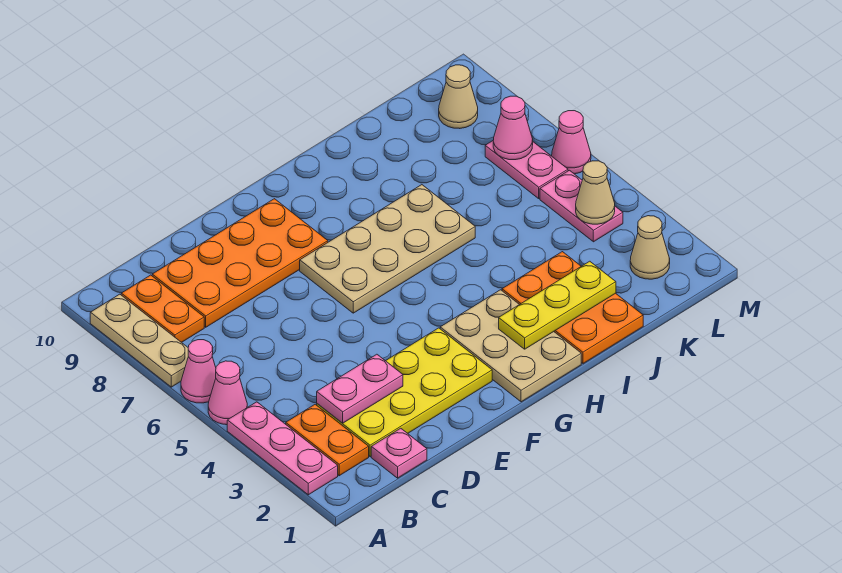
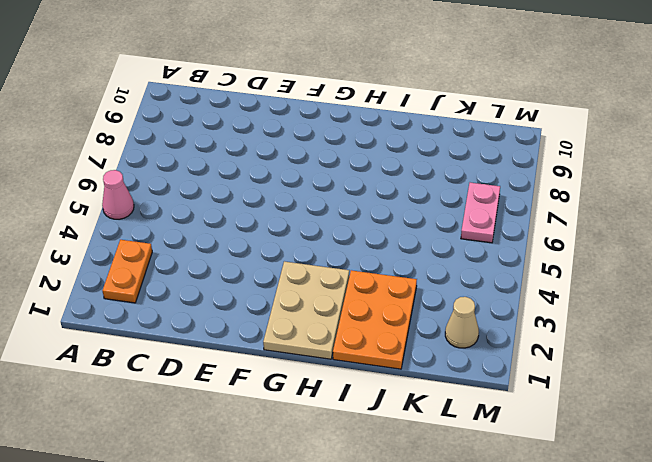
none -> pink plate A2:A4 level 1
none -> pink cone A6 level 1
none -> tan plate A7:A9 level 1

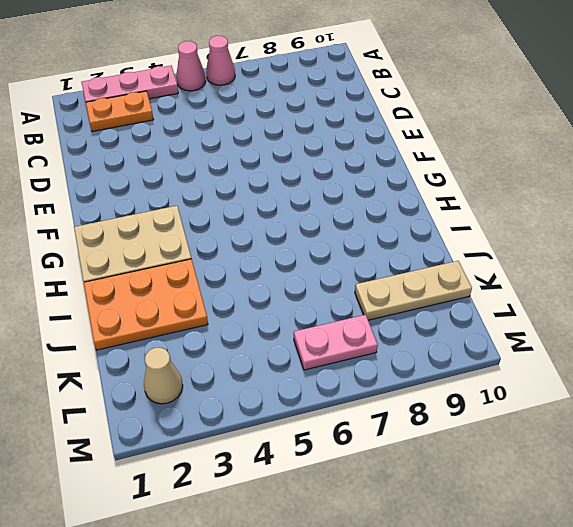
tan plate K8:K10 level 1 -> tan plate A7:A9 level 1
none -> orange plate B8:B9 level 1
none -> pink plate C1 level 1
none -> yellow plate C2:F3 level 1

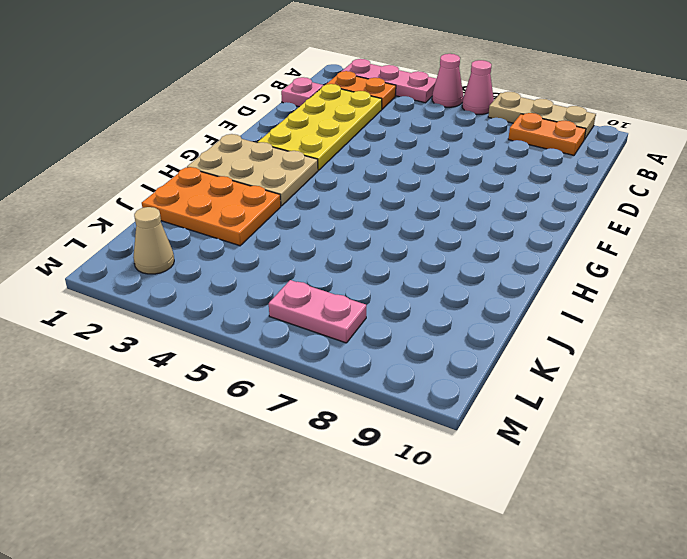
none -> orange plate C8:F9 level 1
none -> tan plate F6:I7 level 1
none -> pink plate L4:L5 level 1

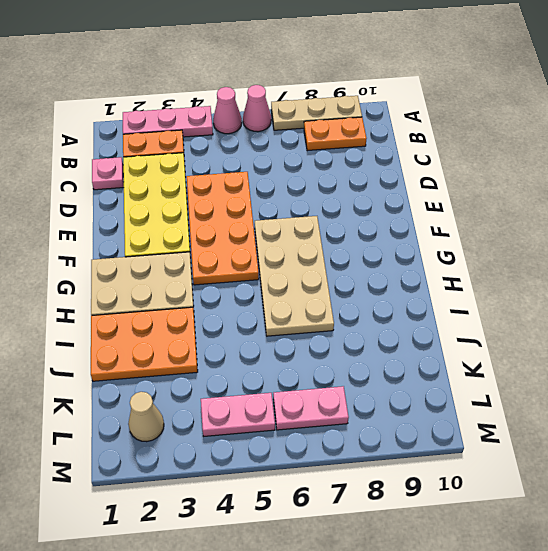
orange plate D4:G5 level 1 -> orange plate C8:F9 level 1
none -> tan cone L9 level 1
none -> pink cone M6 level 1
none -> pink plate C3:D3 level 2

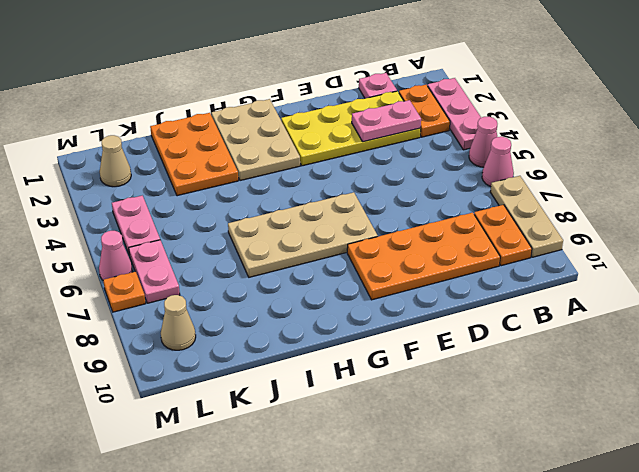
orange plate M7 level 1 -> none
none -> yellow plate H2:J2 level 2
none -> tan cone L4 level 2
none -> pink cone L7 level 2

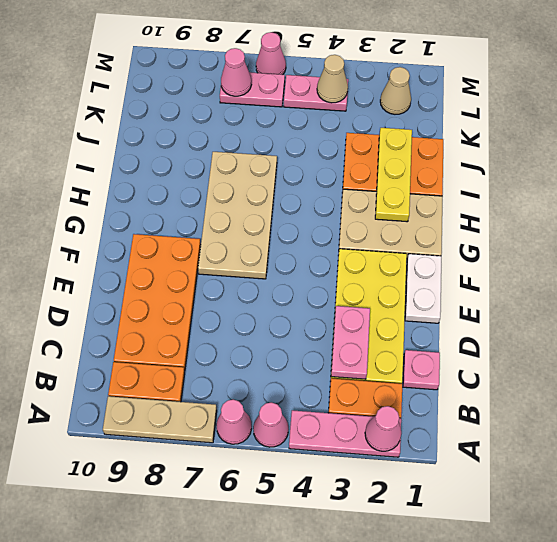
pink cone A2 level 2 -> none
white plate E1:F1 level 1 -> none
none -> tan cone L9 level 1

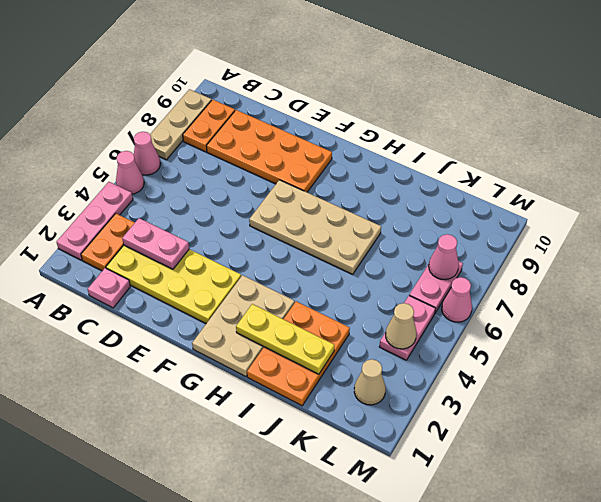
none -> tan cone L9 level 1

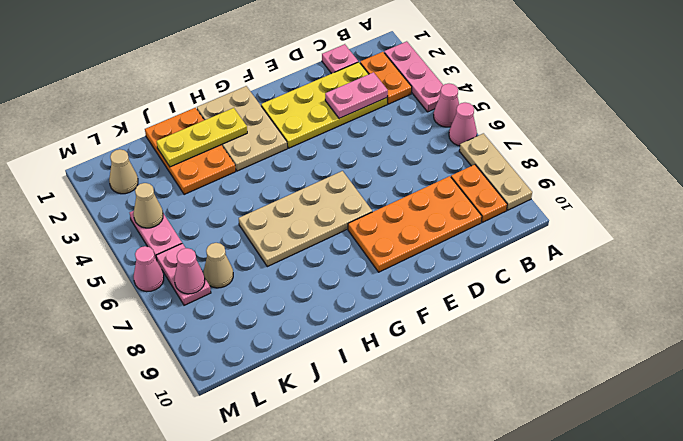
tan cone K7 level 1 -> tan cone L9 level 1

